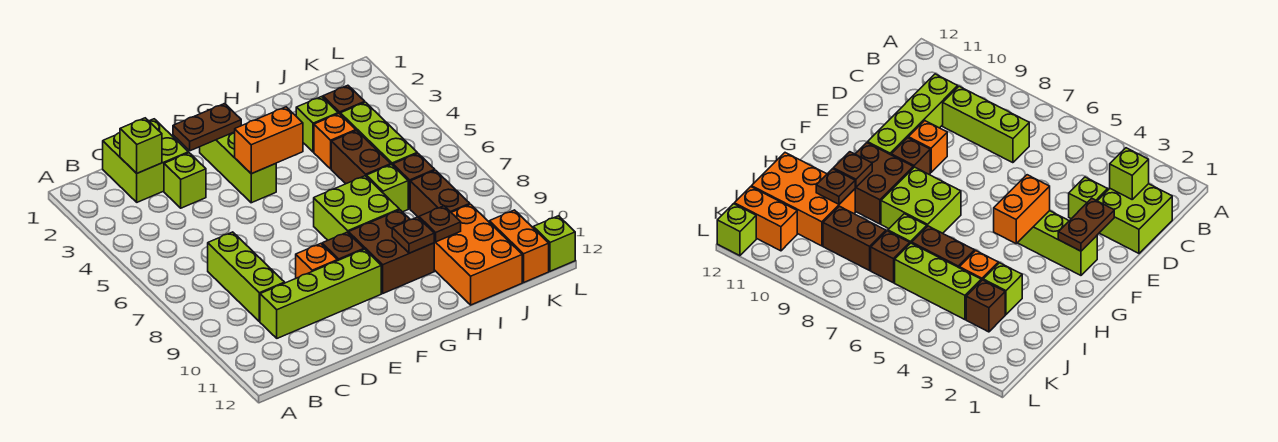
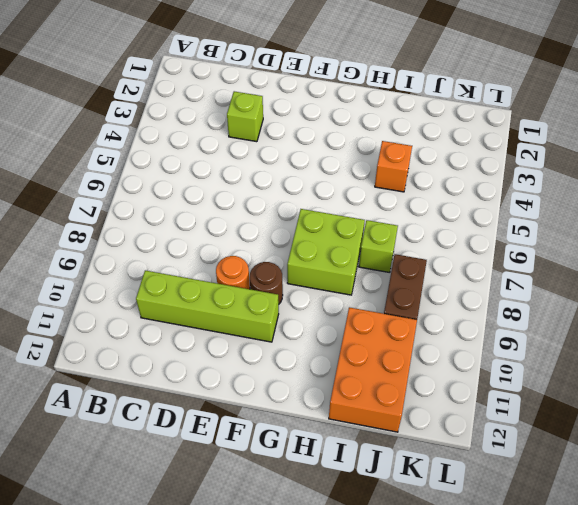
orange round brick E9 level 1 -> orange brick E9 level 1
brown round brick F9 level 1 -> brown brick F9 level 1
none -> lime brick C1:D2 level 1
none -> lime brick C7:C9 level 1
none -> lime brick F2:F4 level 1

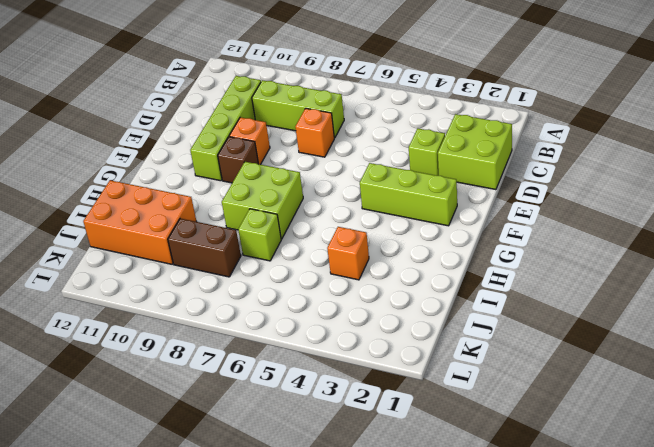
orange brick D7 level 1 -> none
none -> brown brick G9:H10 level 1
none -> lime brick I3 level 1
none -> brown brick I5:I6 level 1

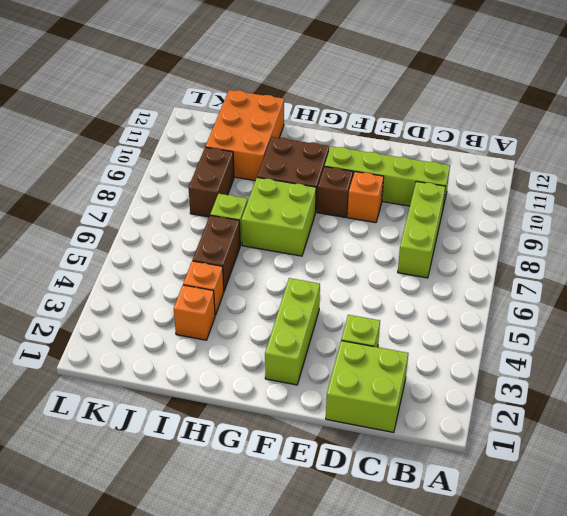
orange brick I3 level 1 -> lime brick I3 level 1
none -> brown brick J3 level 1
none -> lime brick J4:J6 level 1
none -> brown brick J7 level 1

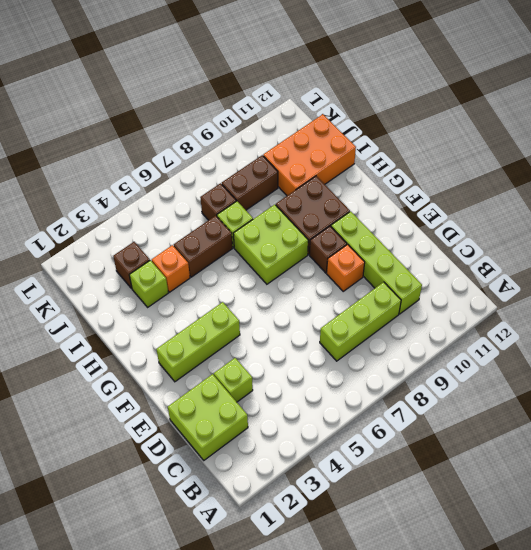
none -> lime brick J4:J6 level 1
none -> orange brick K11:K12 level 1
none -> lime brick L12 level 1

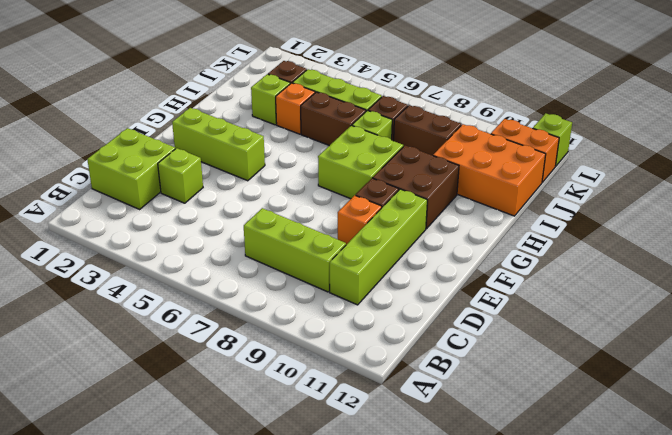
none -> lime brick C2 level 2
none -> brown plate E2:F2 level 2
none -> orange brick F4:G4 level 2

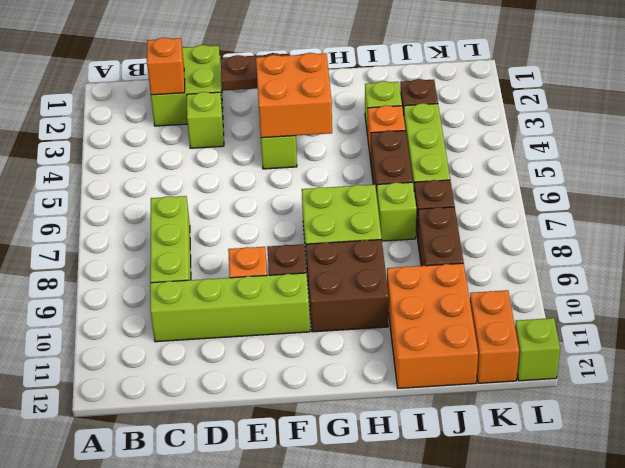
orange brick C2 level 2 -> lime brick C2 level 2
orange brick F3:G4 level 2 -> orange brick F4:G4 level 2
none -> brown plate H10 level 2
none -> brown plate I10 level 2

